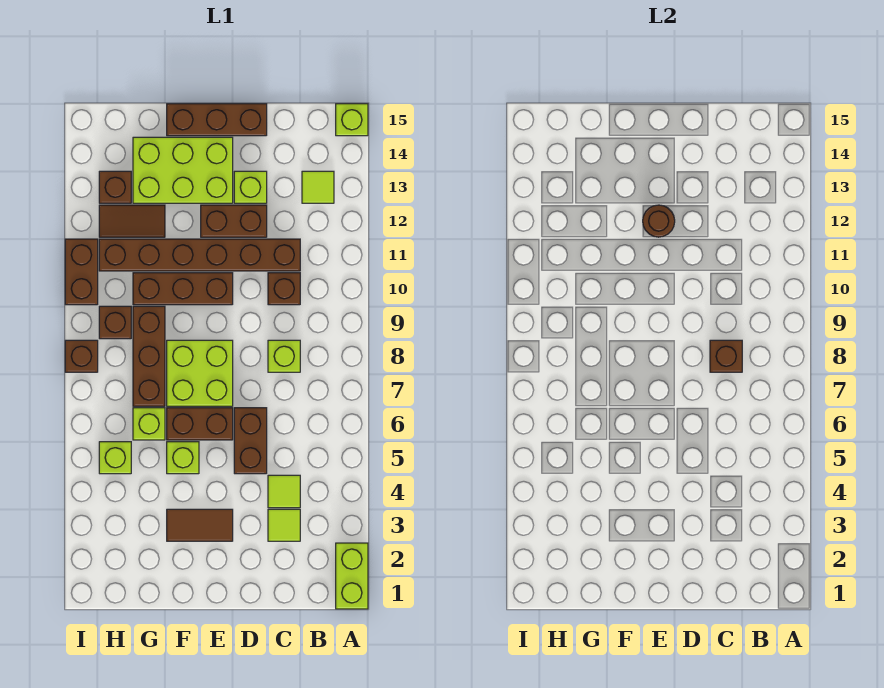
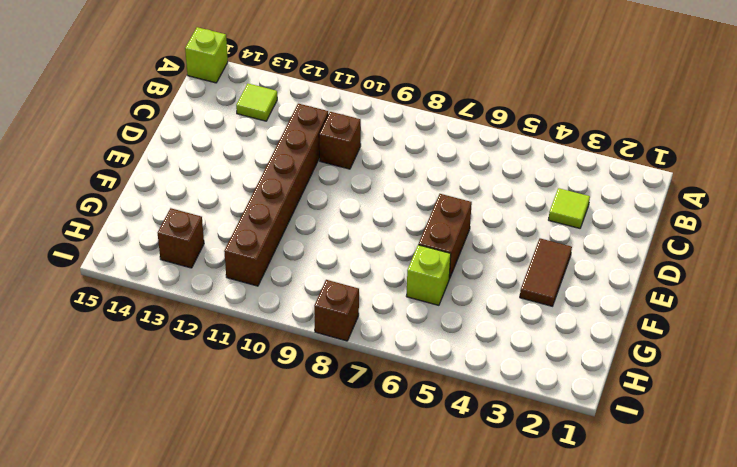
none -> lime brick A1:A2 level 1
none -> lime tile C4 level 1
none -> lime brick C8 level 1

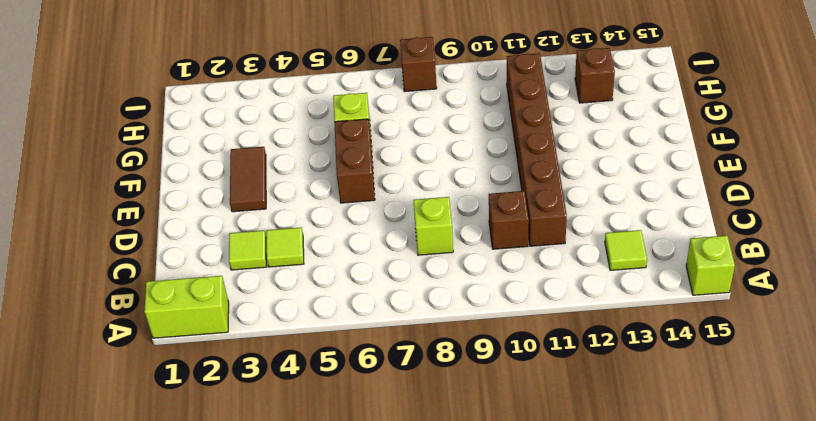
none -> brown brick D5:D6 level 1
none -> brown brick D12:E12 level 1
none -> lime brick D13 level 1

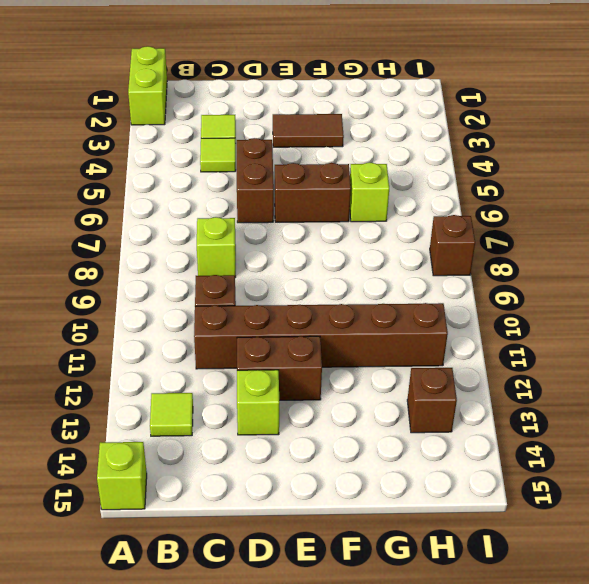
none -> brown brick D15:F15 level 1
none -> lime brick E7:F8 level 1
none -> brown brick E10:G10 level 1

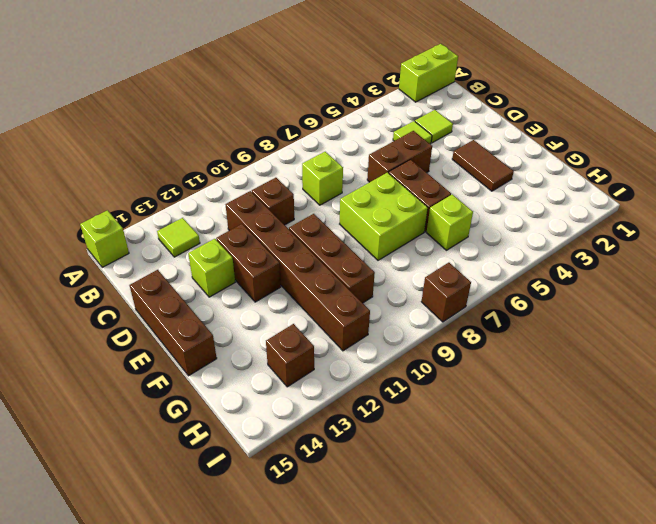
none -> lime brick E13:G14 level 1
none -> lime brick F5 level 1
none -> brown brick G7:G9 level 1

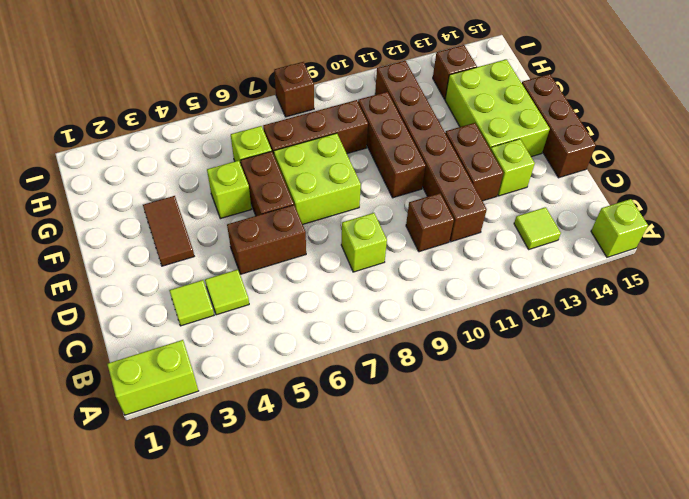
none -> brown tile G12:H12 level 1
none -> lime brick H5 level 1
none -> brown brick H9 level 1

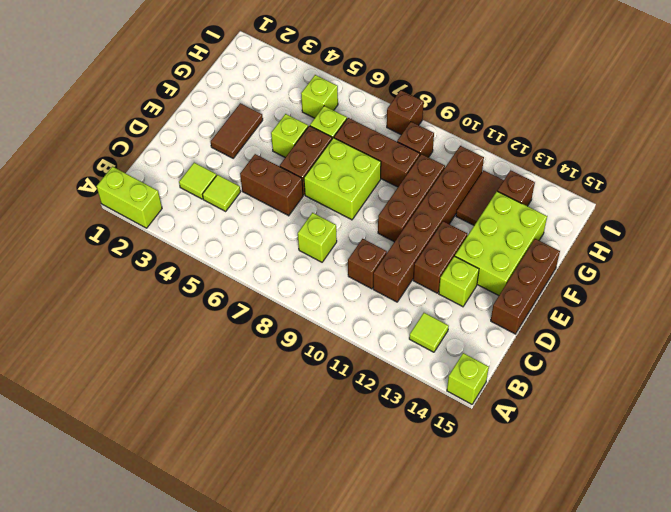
none -> brown brick I10:I11 level 1
none -> brown brick C8 level 2
none -> brown round brick E12 level 2

